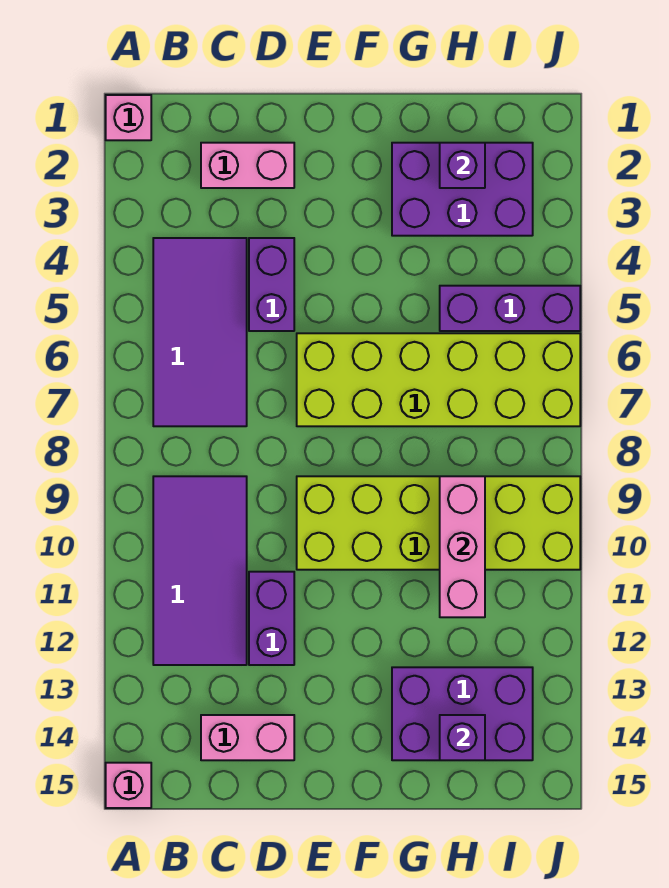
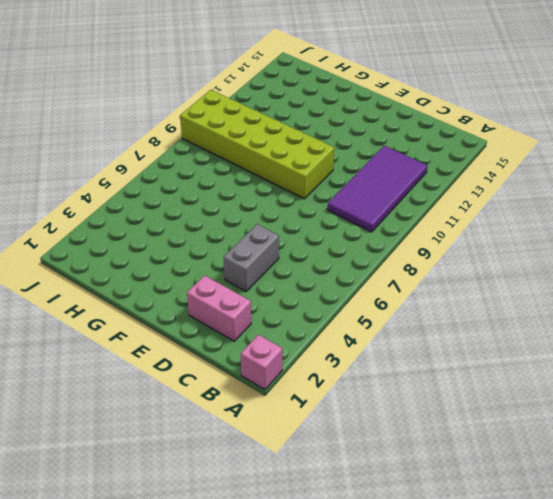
grey brick D4:D5 level 1 -> purple brick D4:D5 level 1
none -> pink brick A15 level 1
none -> purple tile B4:C7 level 1
none -> pink brick C14:D14 level 1

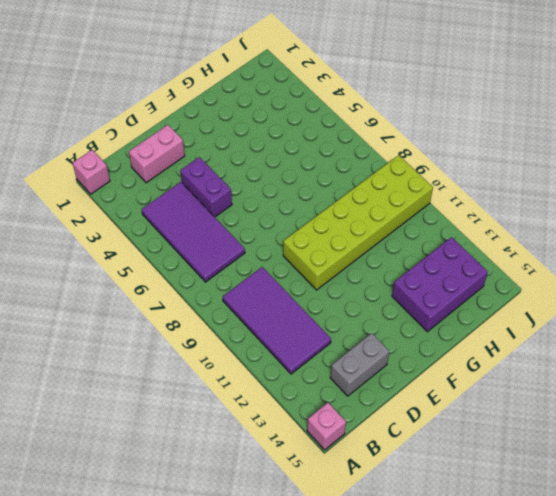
grey brick C14:D14 level 1 -> pink brick C14:D14 level 1
none -> purple brick D11:D12 level 1
none -> lime brick E6:J7 level 1
none -> purple brick G2:I3 level 1

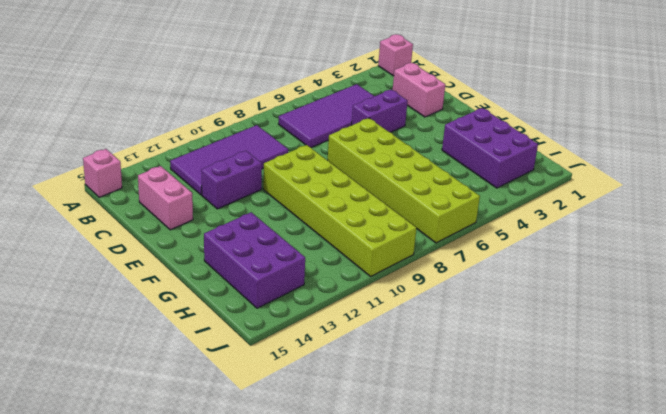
none -> purple brick H5:J5 level 1
none -> purple brick H2 level 2
none -> pink brick H9:H11 level 2

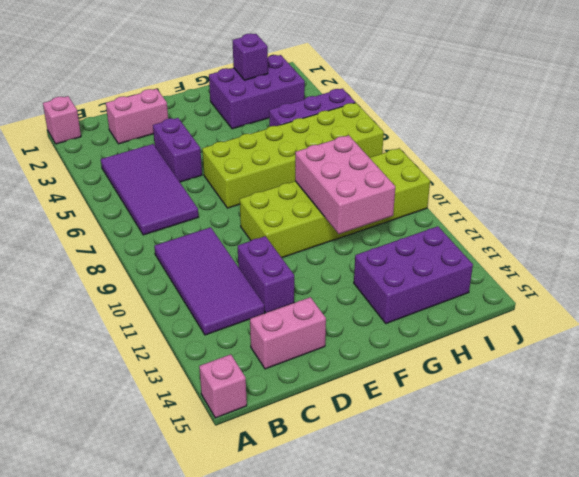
pink brick G9:H11 level 2 -> pink brick H9:H11 level 2
none -> purple brick H14 level 2

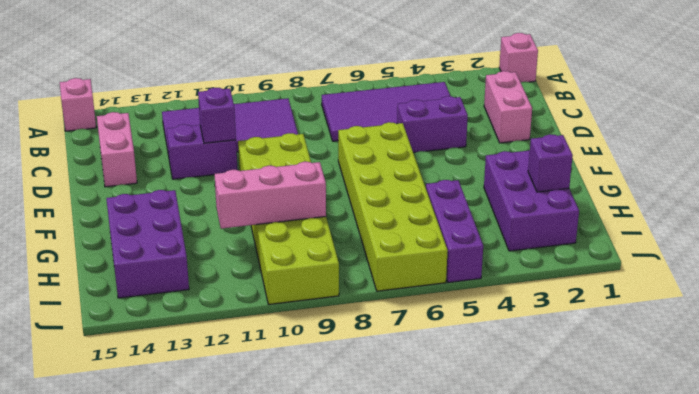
purple brick D11 level 2 -> purple brick H14 level 2

